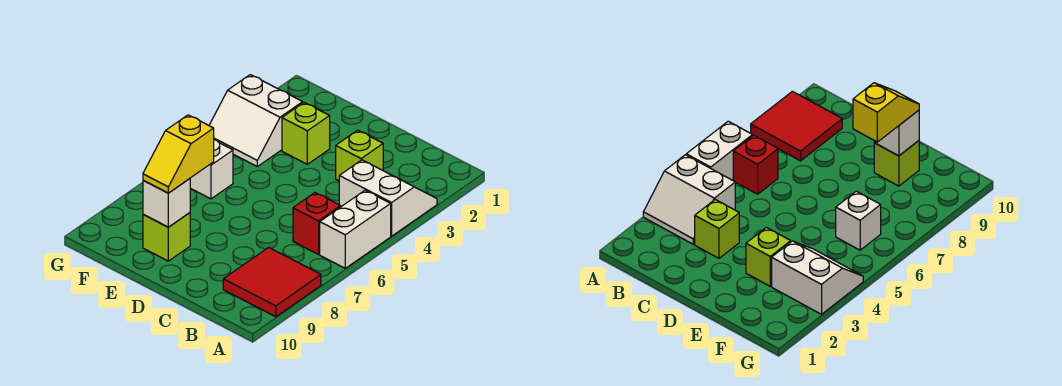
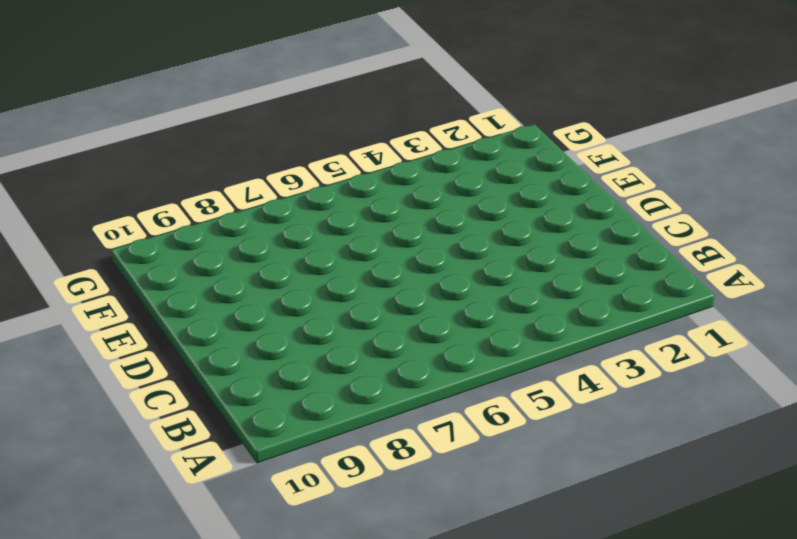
none -> white slope A3:B4 level 1 top 4
none -> white brick A5:A6 level 1

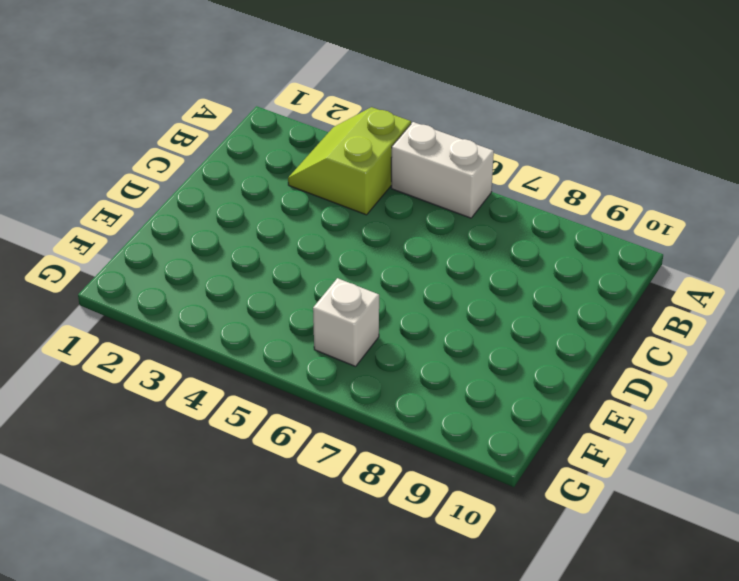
lime slope A3:B4 level 1 top 4 -> white slope A3:B4 level 1 top 4
none -> red tile A8:B9 level 1
none -> red brick B6 level 1

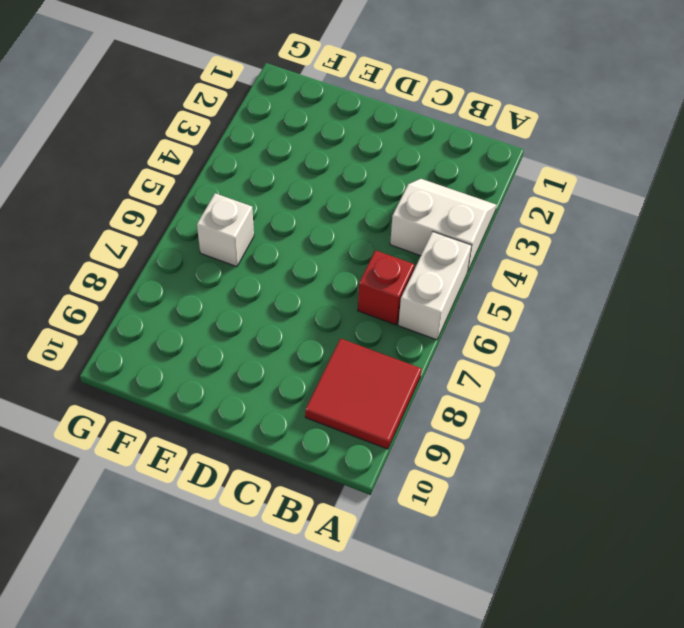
none -> lime brick C3 level 1
none -> lime brick E3 level 1

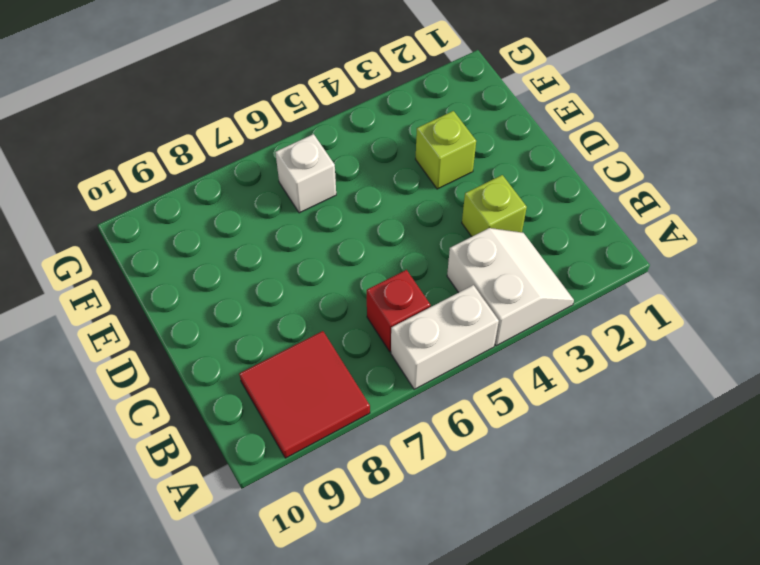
none -> lime brick E9 level 1
none -> white slope F3:G4 level 1 top 3

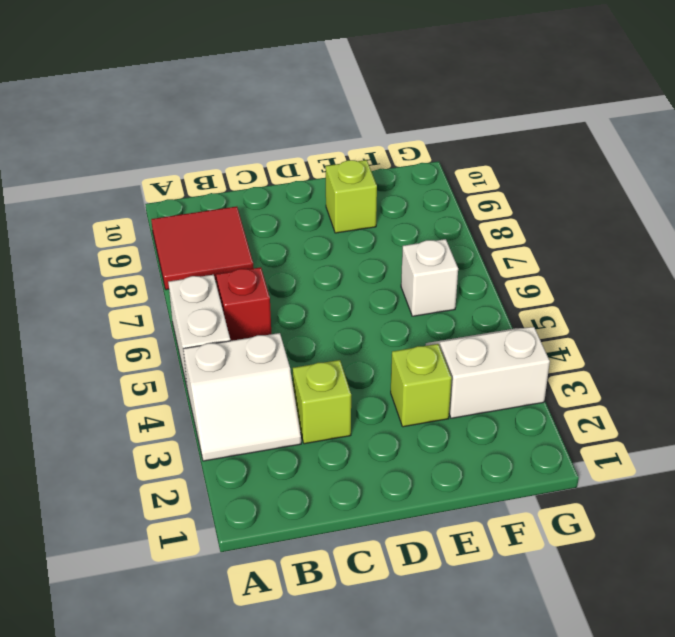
none -> white brick E9 level 2
none -> yellow slope E8:E9 level 3 top 8

